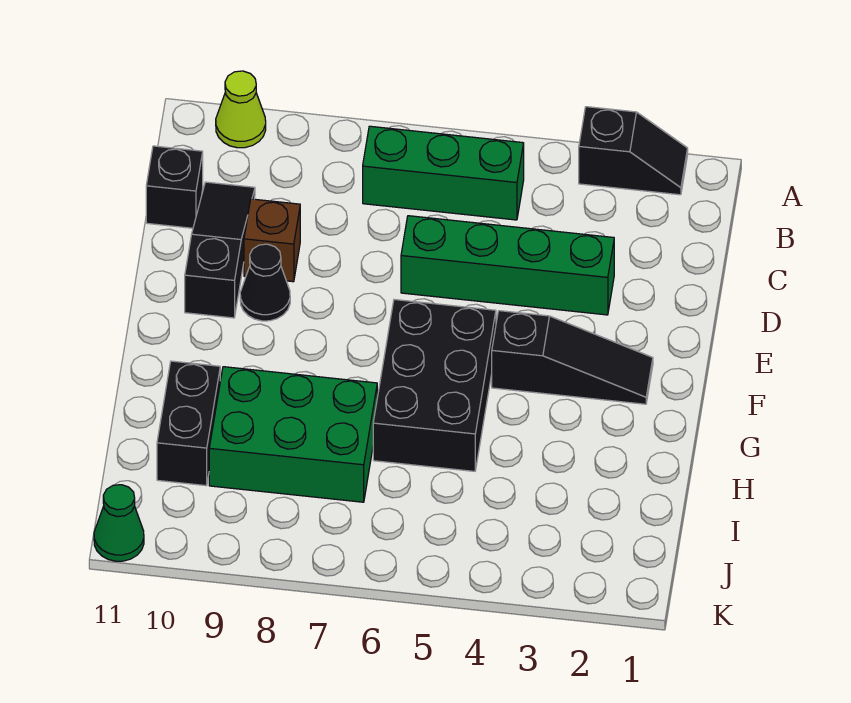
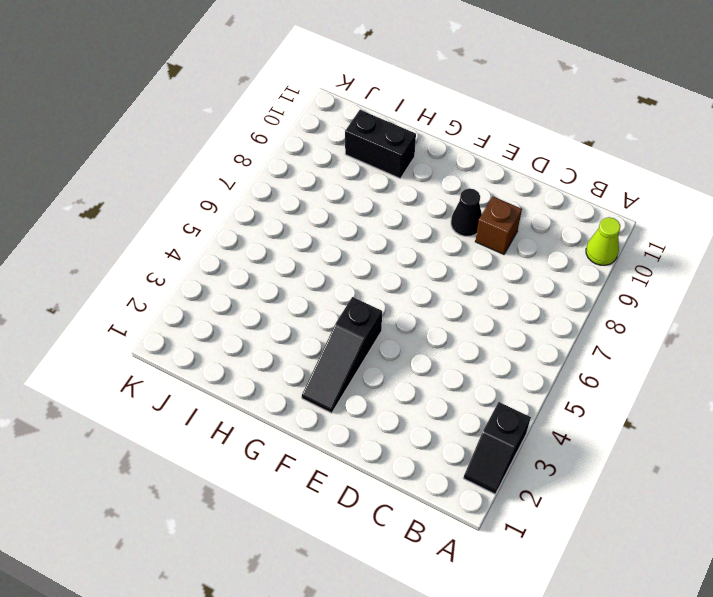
none -> green brick B5:B7 level 1
none -> black slope C10:E10 level 1 top E
none -> black brick C11 level 1

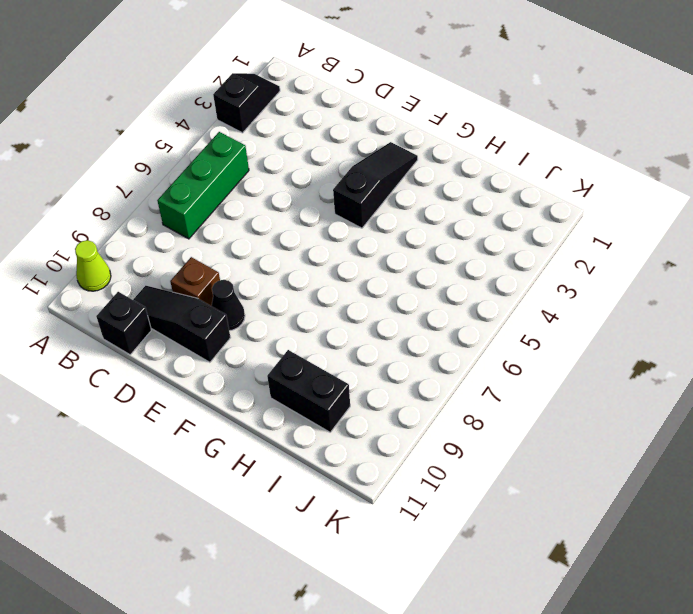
none -> green brick D3:D6 level 1
none -> black brick F5:H6 level 1
none -> green brick H7:I9 level 1

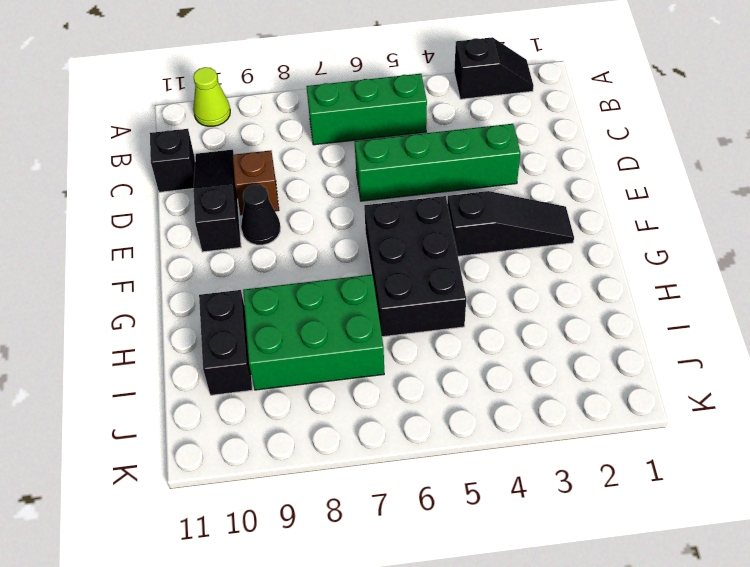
none -> green cone K11 level 1

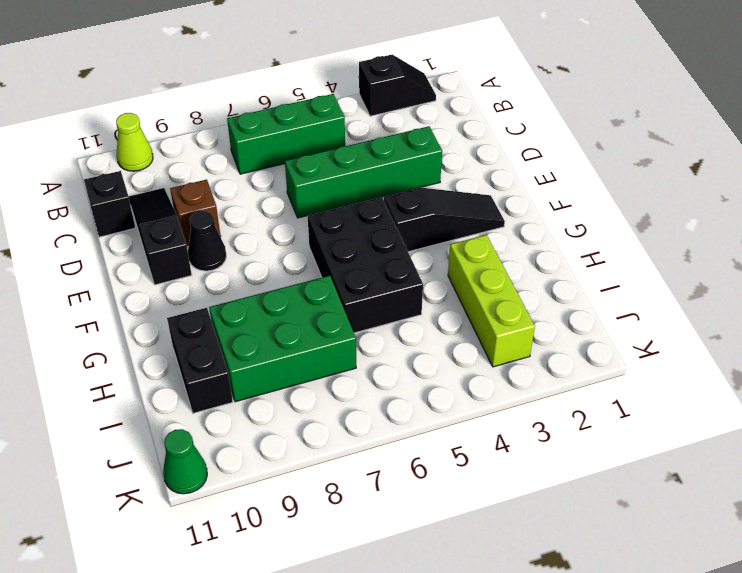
lime brick H3:J3 level 1 -> none

